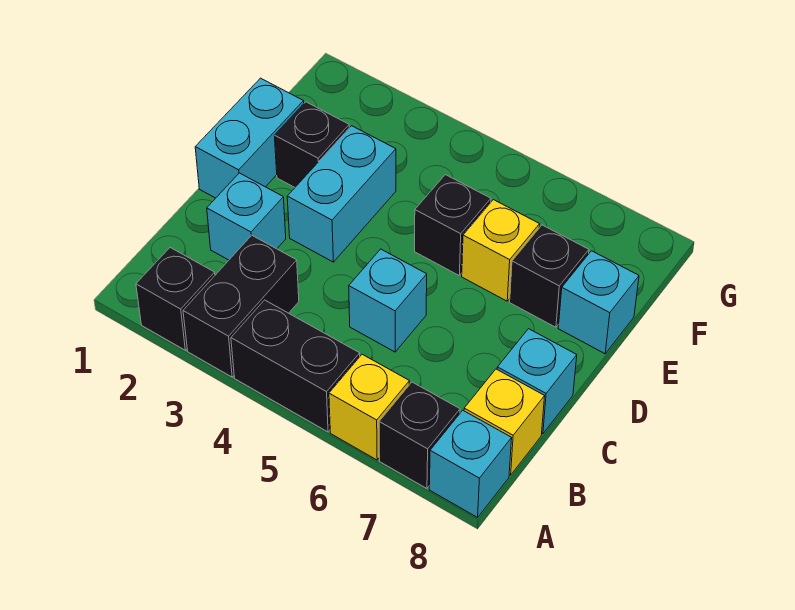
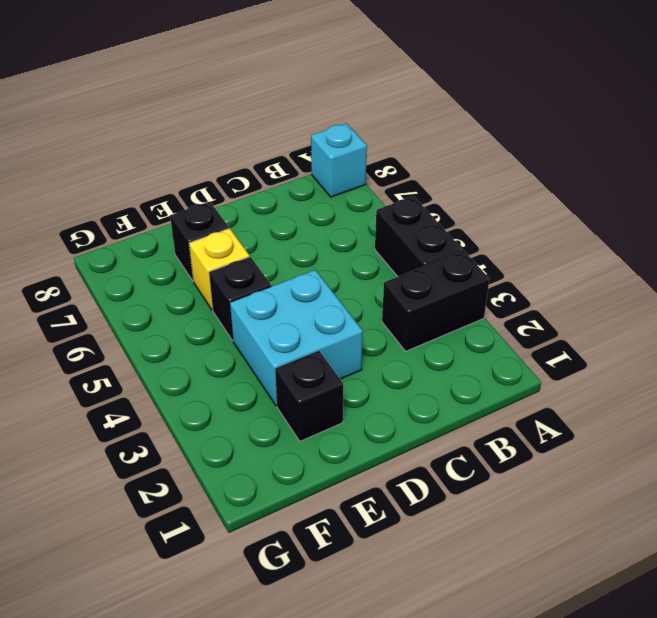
cyan brick D3:E4 level 1 -> cyan brick D3:E3 level 1
none -> black brick A2 level 1
none -> yellow brick A6 level 1
none -> black brick A7 level 1

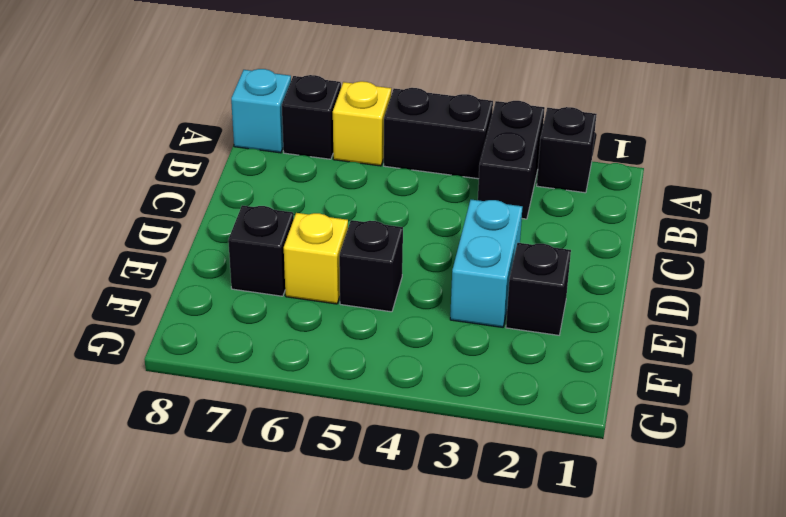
none -> yellow brick B8 level 1
none -> cyan brick C2 level 1
none -> cyan brick C5 level 1

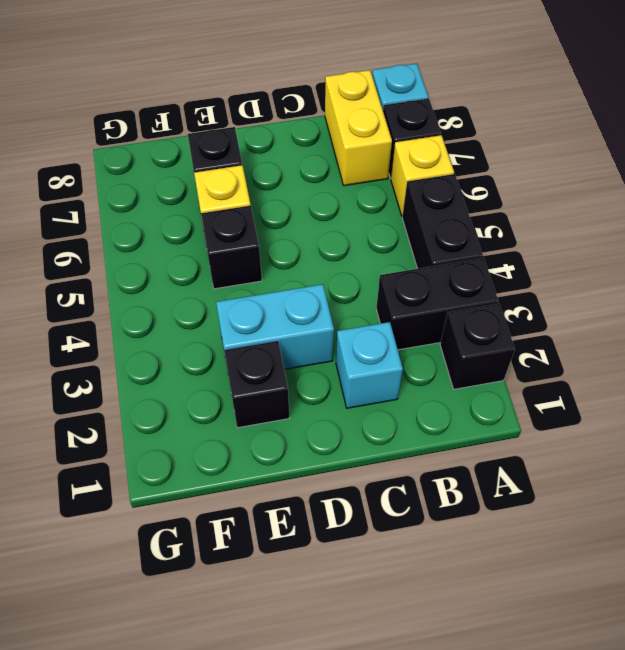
yellow brick B7:B8 level 1 -> yellow brick B8 level 1
none -> cyan brick C5 level 1
none -> cyan brick C8 level 1
none -> cyan brick D1:E1 level 1

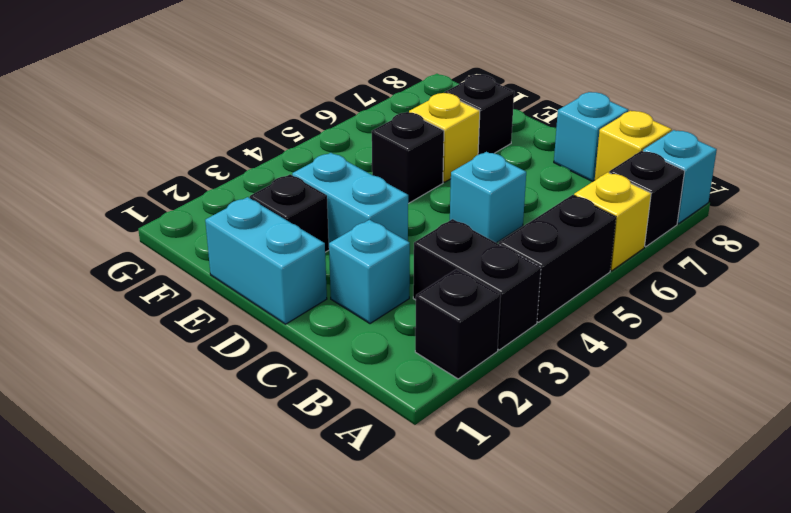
none -> cyan brick E8 level 1

